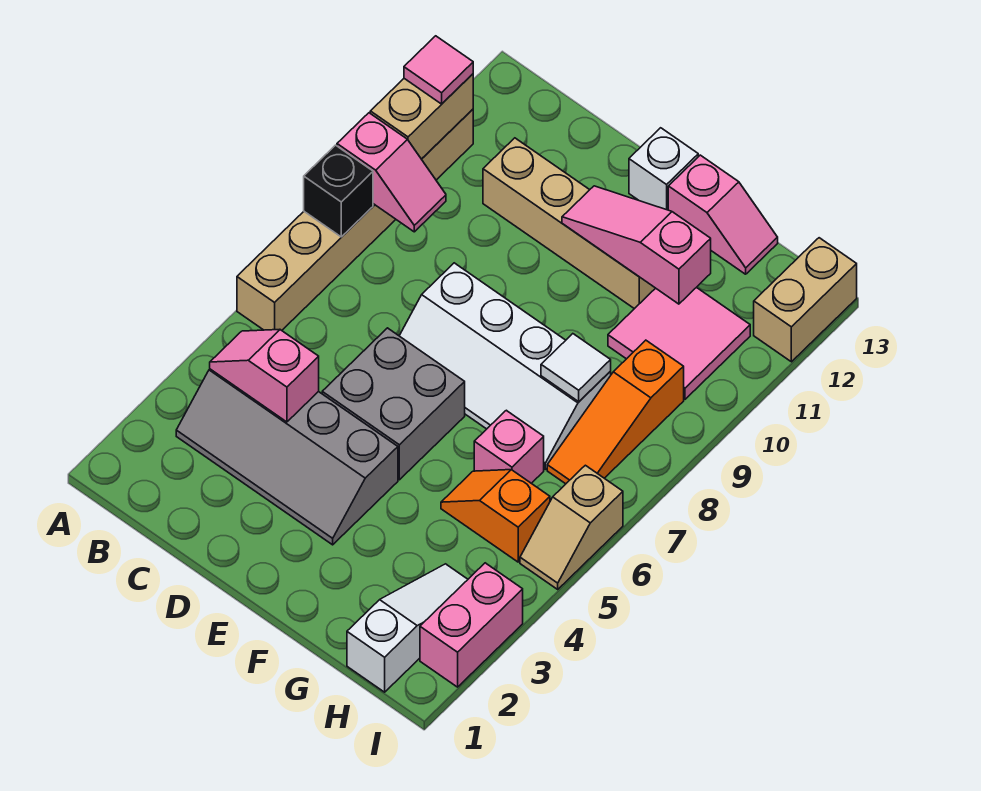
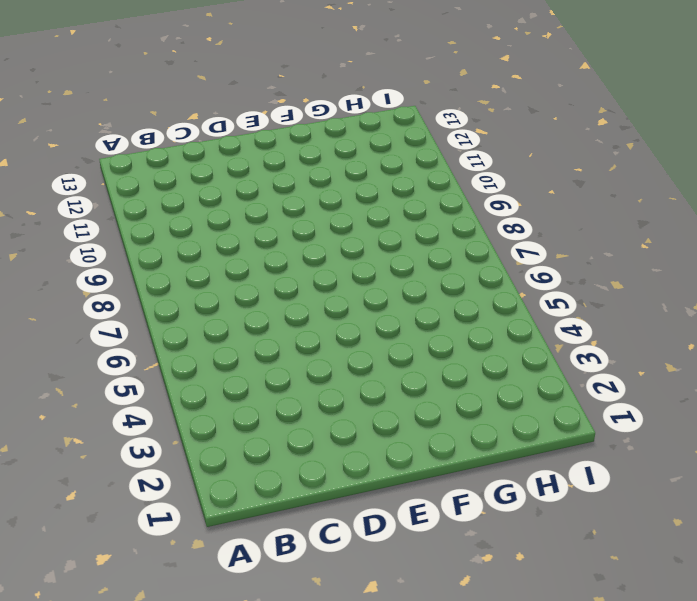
none -> tan brick A6:A11 level 1
none -> grey slope B3:E4 level 1 top 4
none -> tan brick C11:F11 level 1

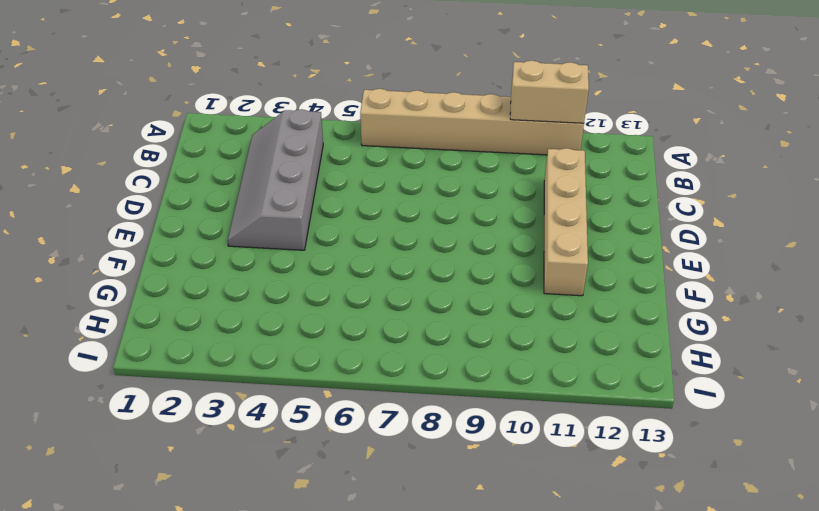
none -> grey brick D5:E6 level 1
none -> white slope D7:G8 level 1 top 8
none -> white brick E13 level 1

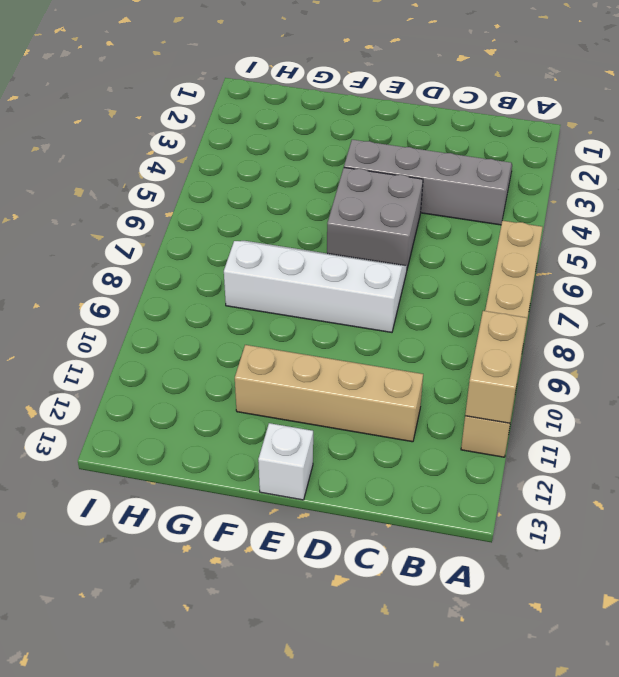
none -> pink slope F13:G13 level 1 top F
none -> orange slope G5:H5 level 1 top H
none -> pink brick G6 level 1

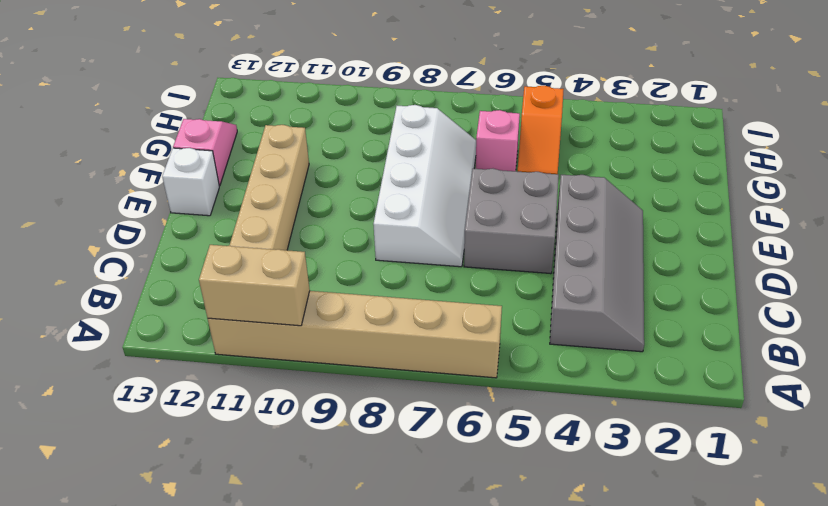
none -> pink tile G10:H11 level 1
none -> white slope H1:H3 level 1 top 1
none -> orange slope H7:H9 level 1 top 9

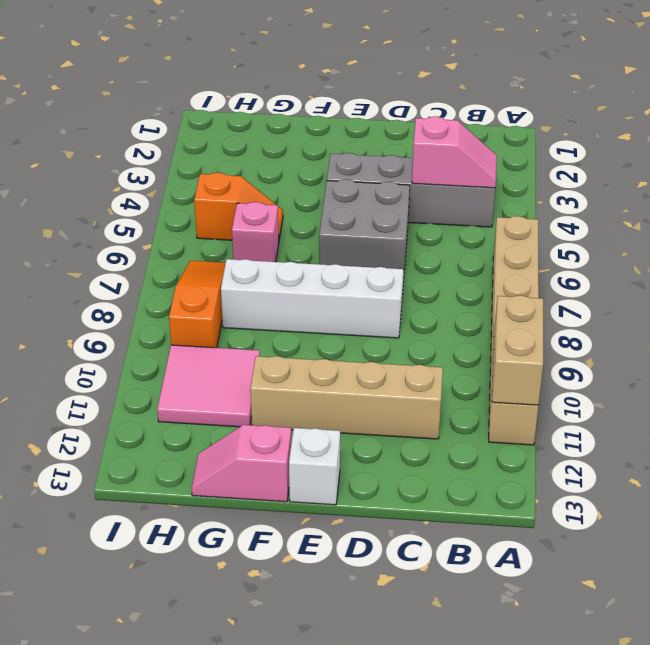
none -> white slope H1:H3 level 1 top 1
none -> pink brick I2:I3 level 1
none -> tan slope I5:I6 level 1 top 6

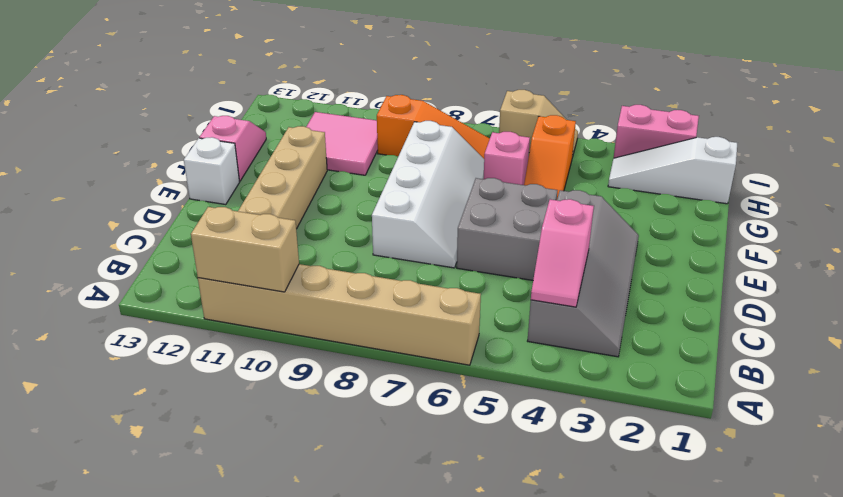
none -> tan brick I12:I13 level 1
none -> black brick A8 level 2
none -> pink slope A9:B9 level 2 top A

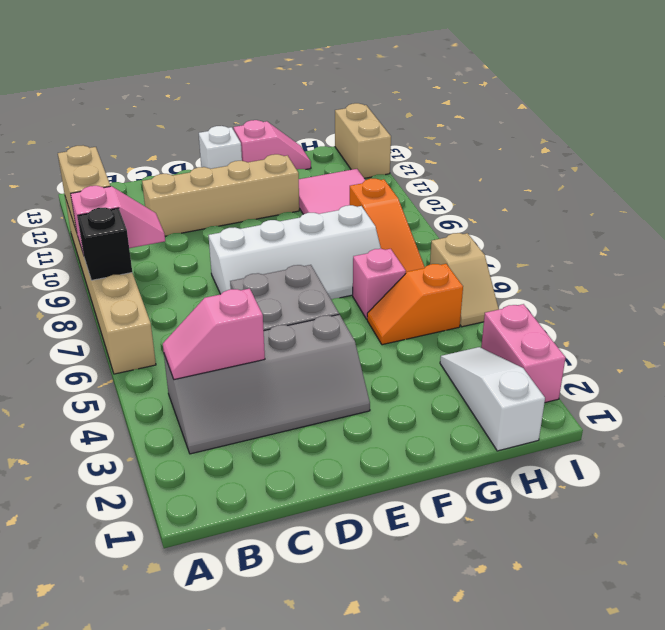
none -> pink slope E11:G11 level 2 top G
none -> white tile G8 level 2
none -> pink tile A11 level 3

